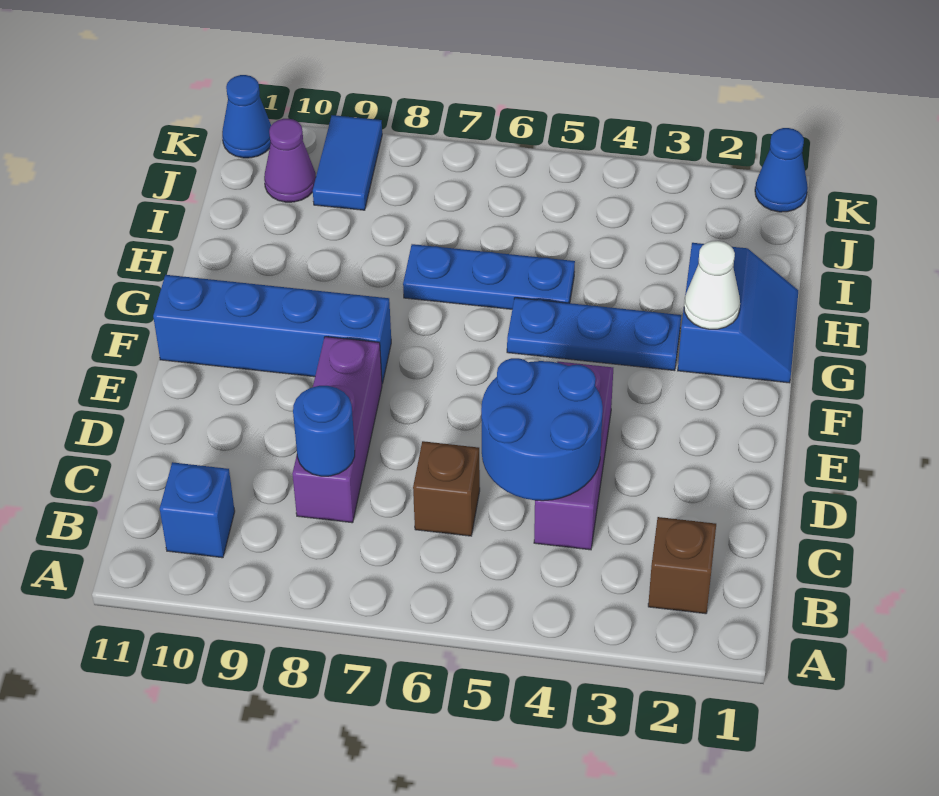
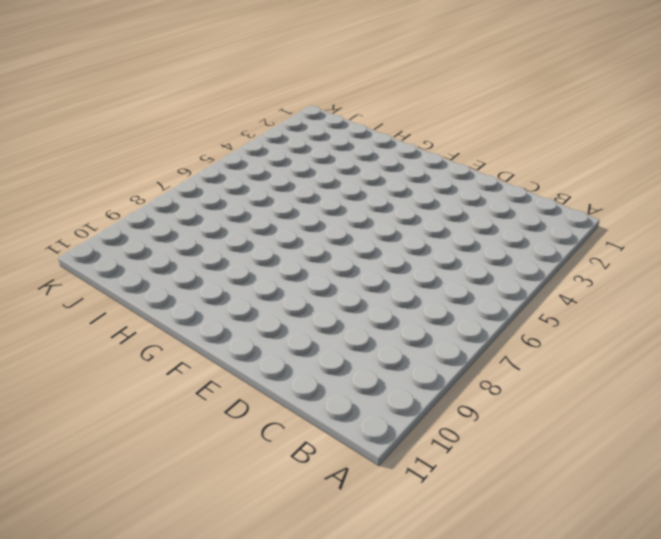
none -> brown brick B2 level 1
none -> blue brick B10 level 1
none -> purple brick C4:E4 level 1

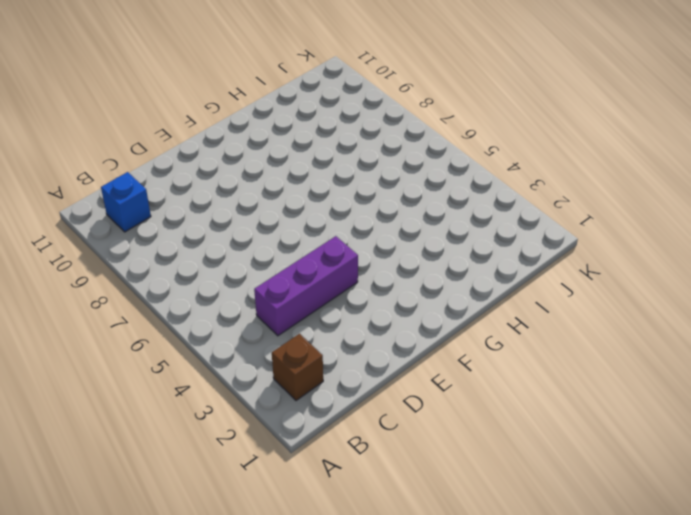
none -> brown brick C6 level 1
none -> purple brick C8:E8 level 1
none -> blue brick F8:F11 level 1

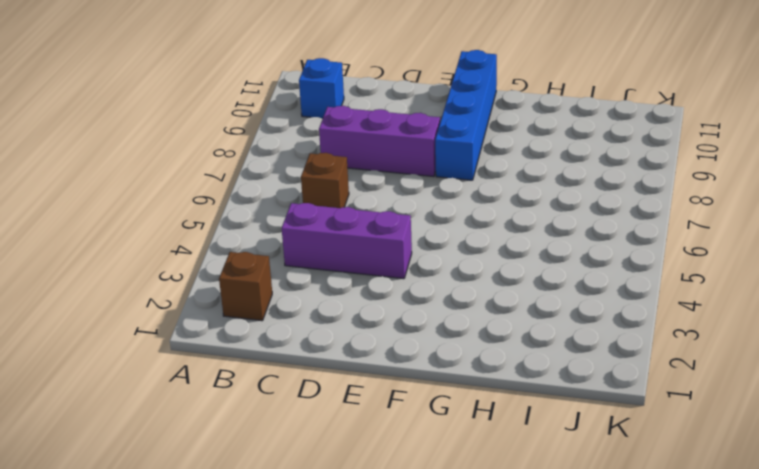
none -> blue slope G1:H2 level 1 top 2
none -> blue plate G3:G5 level 1
none -> blue plate H5:H7 level 1

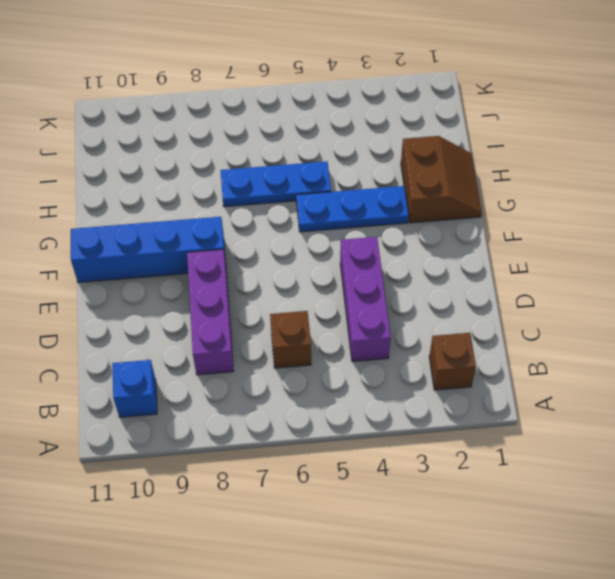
brown slope G1:H2 level 1 top 2 -> blue slope G1:H2 level 1 top 2
none -> blue tile J9:K9 level 1
none -> purple cone J10 level 1
none -> blue cone K1 level 1

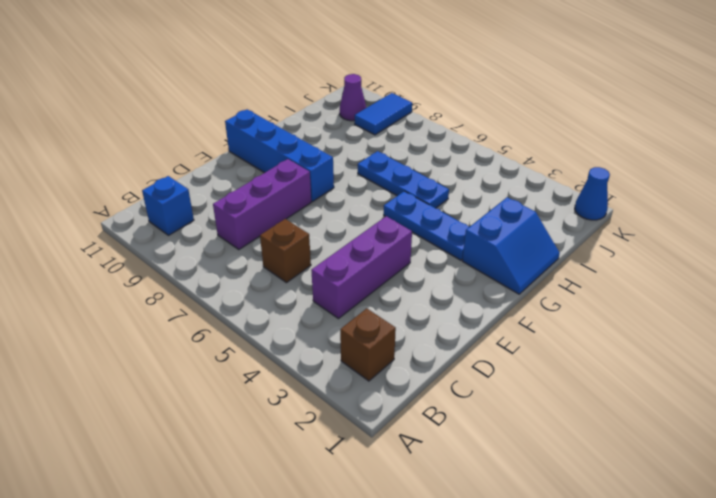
none -> blue cone K11 level 1
none -> blue round brick C4:D5 level 2
none -> blue round brick C8 level 2

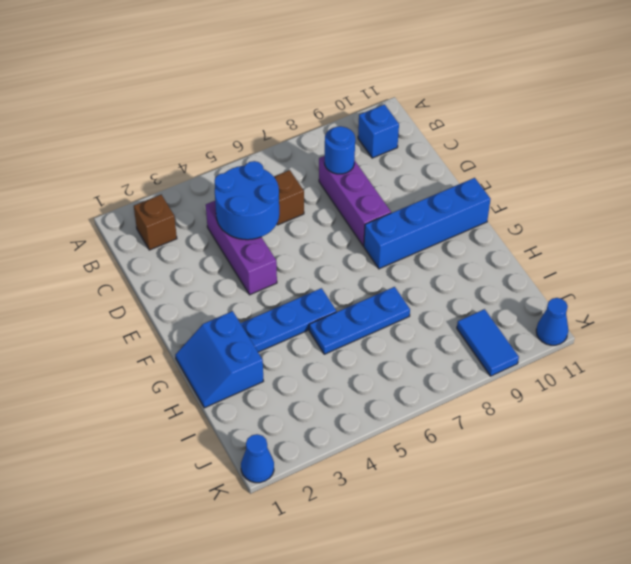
none -> purple cone J10 level 1
none -> white cone G2 level 2

